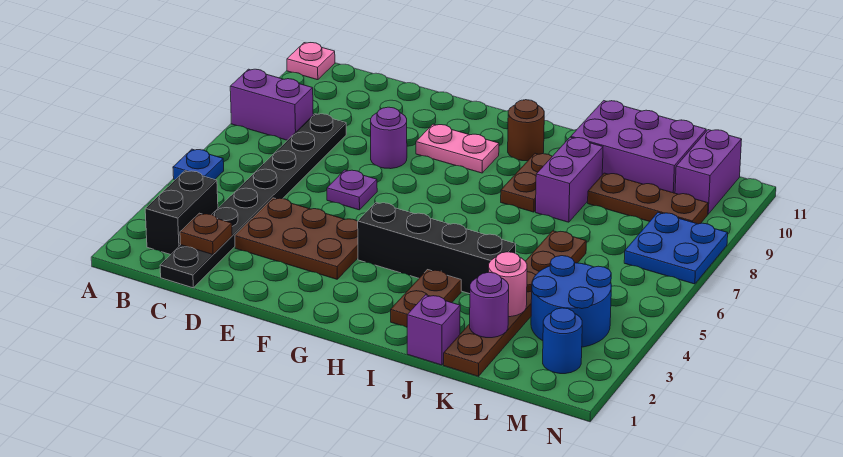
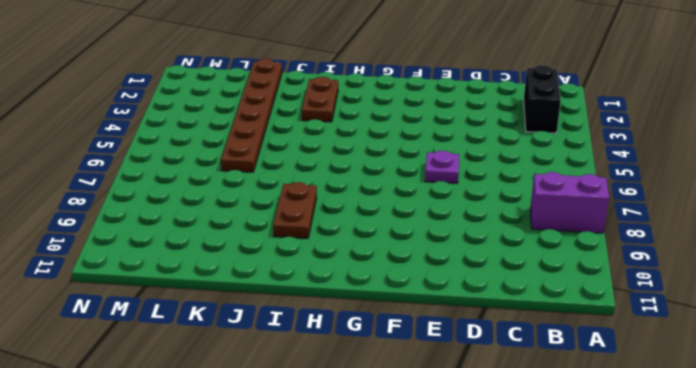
none -> blue plate A5 level 1
none -> pink plate A11 level 1
none -> black plate C1:C8 level 1

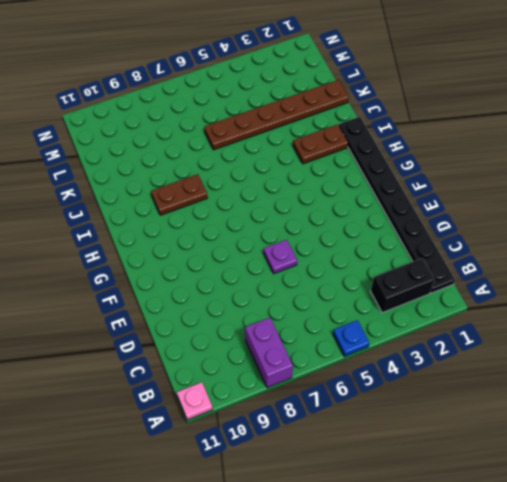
black plate B1:I1 level 1 -> black plate C1:C8 level 1
none -> brown plate D3:F4 level 1
none -> purple round brick E8 level 1
none -> pink plate F9:G9 level 1

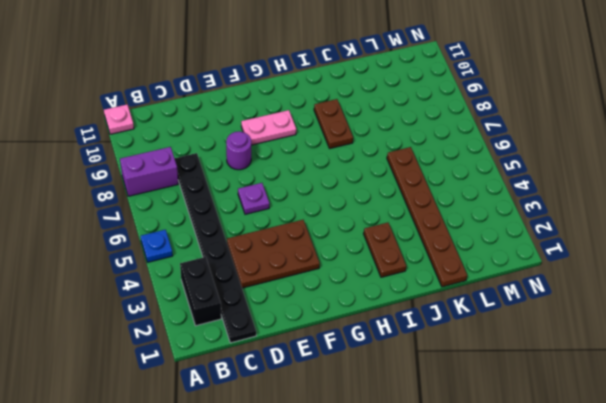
none -> black brick G4:J4 level 1
none -> brown round brick H10 level 1
none -> purple brick J1 level 1

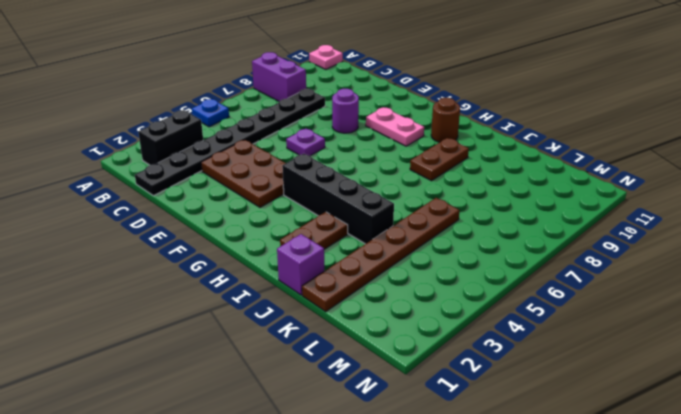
none -> purple brick J8:J9 level 1
none -> purple brick J10:L11 level 1
none -> brown plate K9:M9 level 1

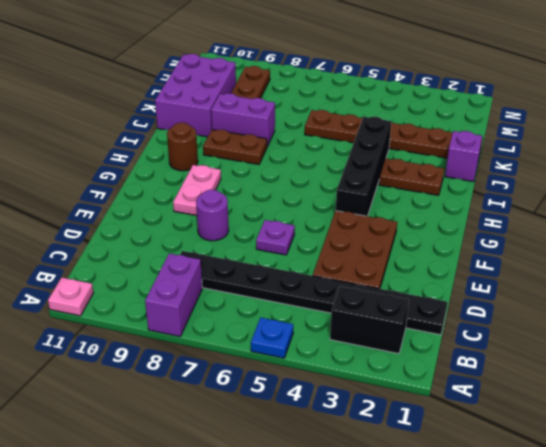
none -> blue round brick L3:M4 level 1
none -> blue round brick M2 level 1
none -> blue plate M7:N8 level 1

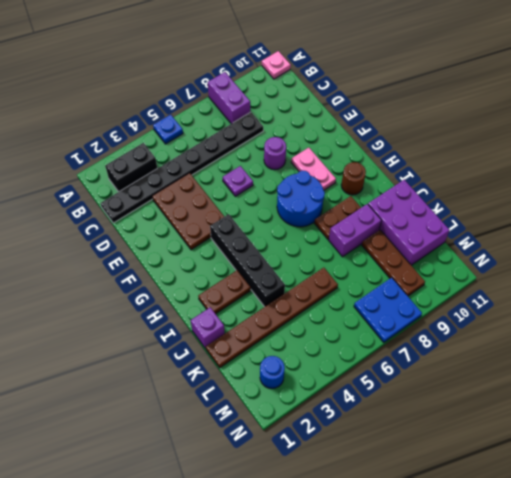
blue round brick G7:H8 level 1 -> blue round brick L3:M4 level 1
none -> purple brick M10:M11 level 1
none -> brown plate C2 level 2
none -> purple round brick K2 level 2

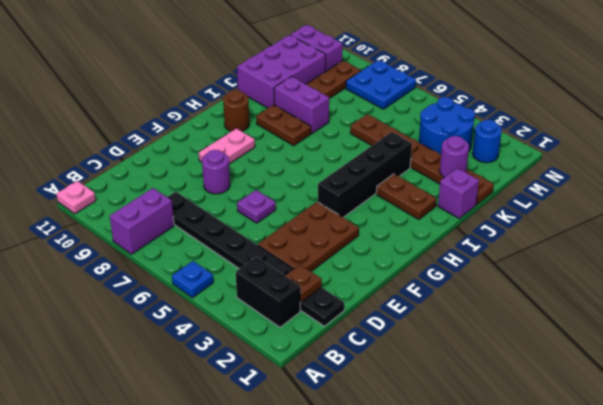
none -> pink round brick K3 level 2

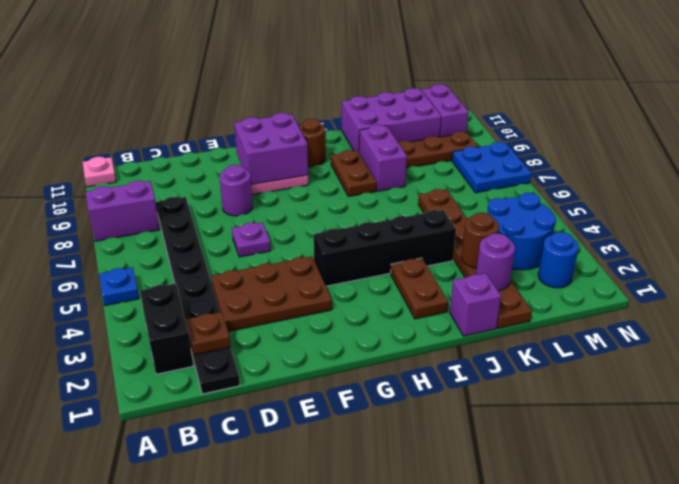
purple brick F9:G10 level 2 -> none
brown round brick K3 level 2 -> pink round brick K3 level 2

